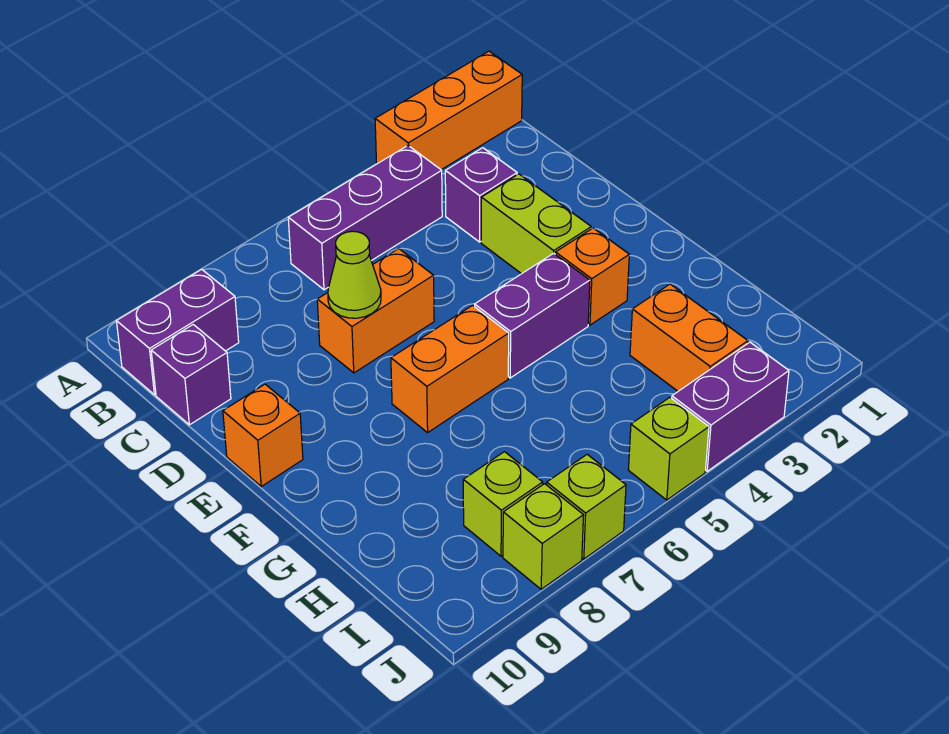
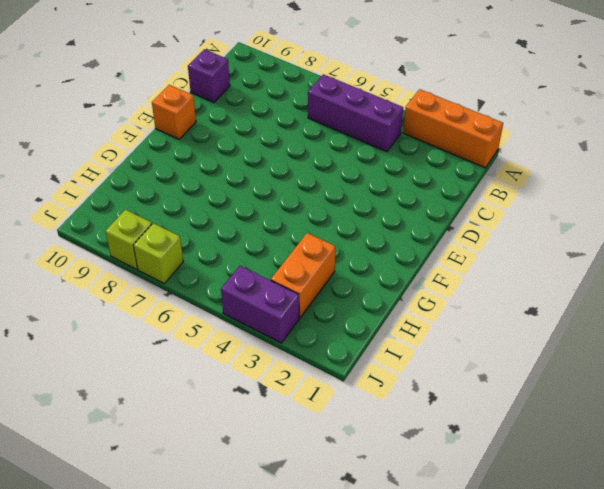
none -> purple brick B9:B10 level 1
none -> purple brick C3 level 1
none -> lime brick D3:E3 level 1

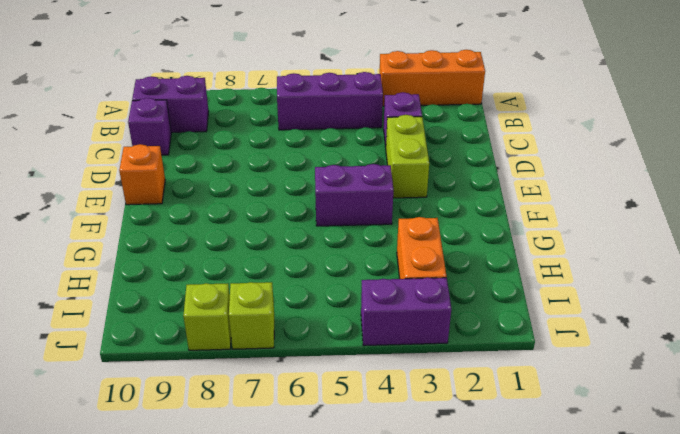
none -> orange brick D6:D7 level 1
none -> orange brick F3 level 1
none -> orange brick F6:F7 level 1

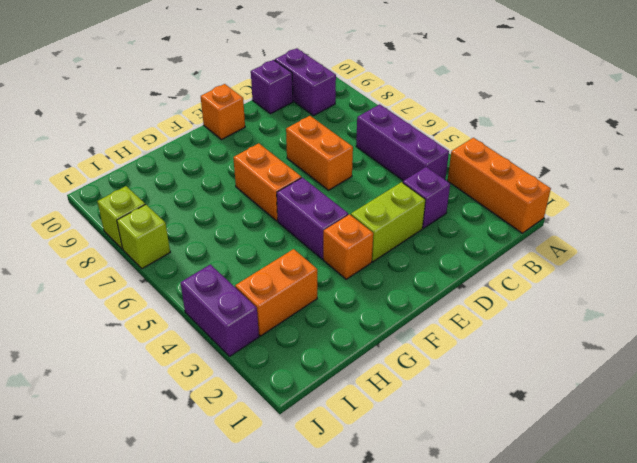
none -> lime brick I8 level 1
none -> lime brick J5 level 1
none -> lime cone D7 level 2

